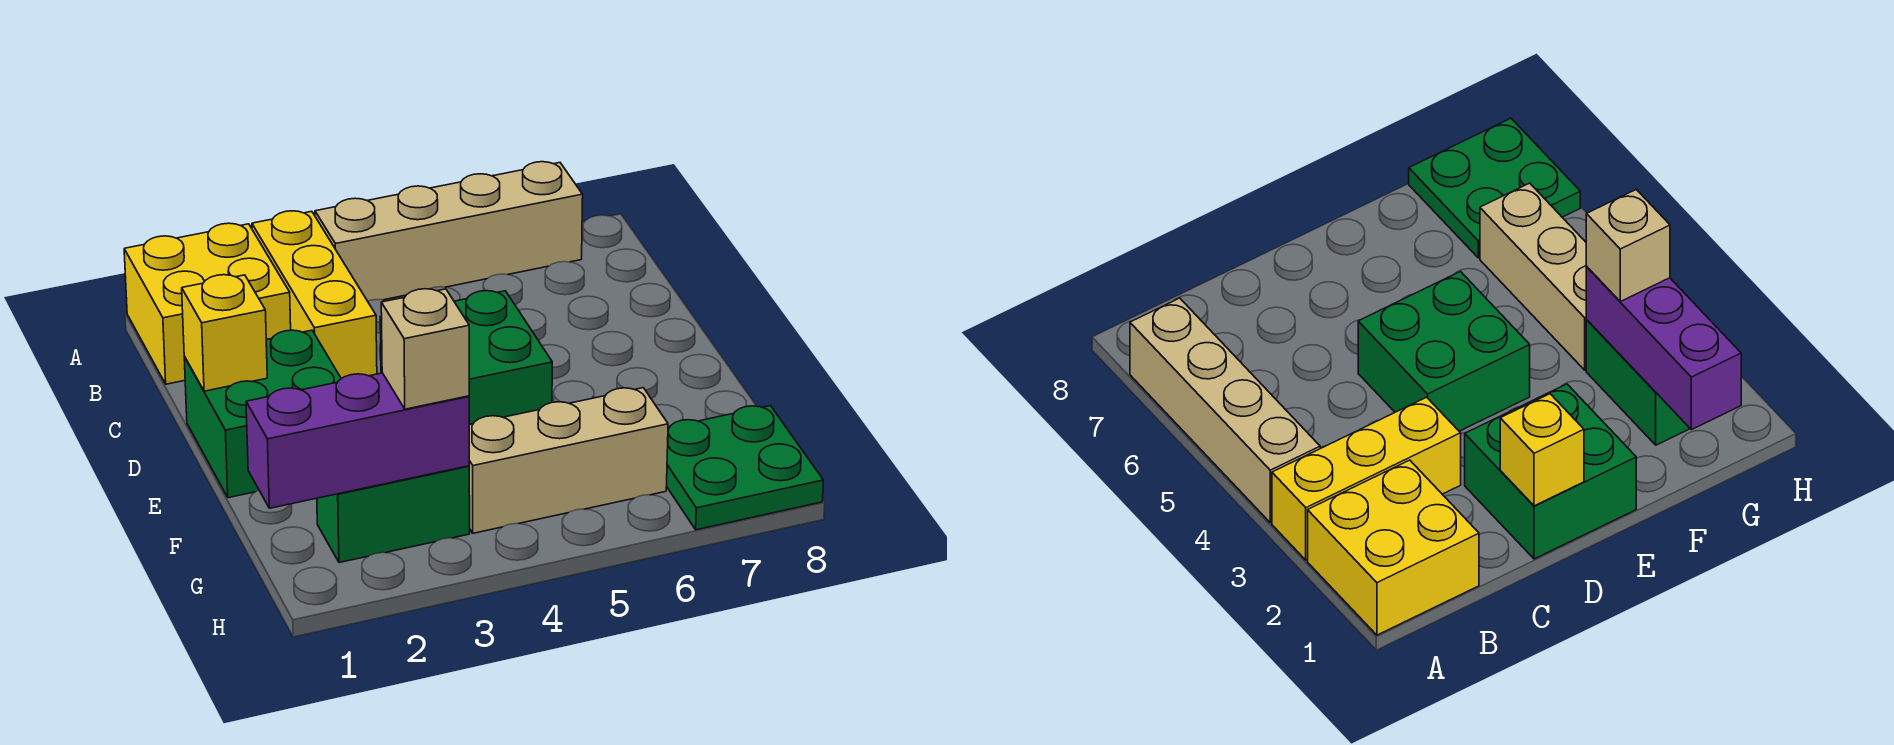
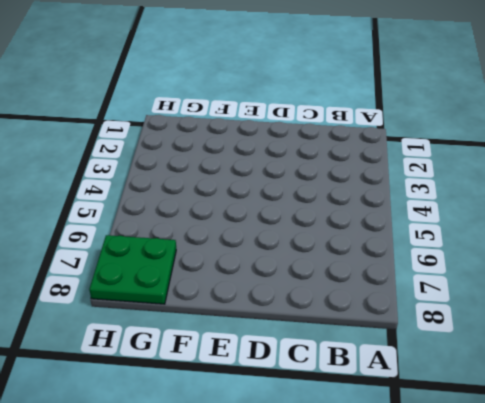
none -> yellow brick A1:B2 level 1
none -> yellow brick A3:C3 level 1

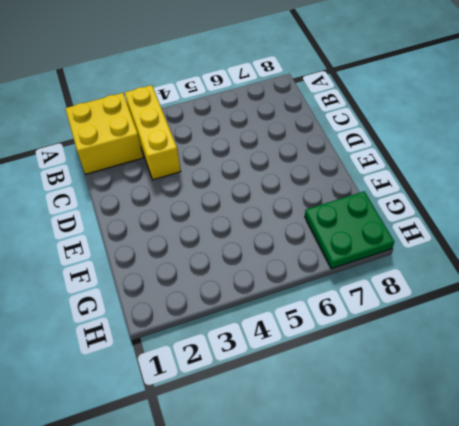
none -> tan brick A4:A7 level 1
none -> green brick D1:E2 level 1

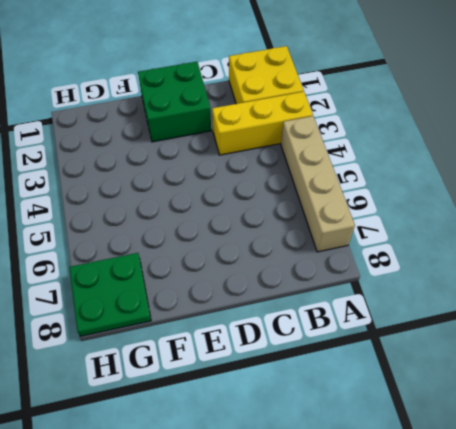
none -> green brick D4:E5 level 1
none -> green brick G2:G3 level 1

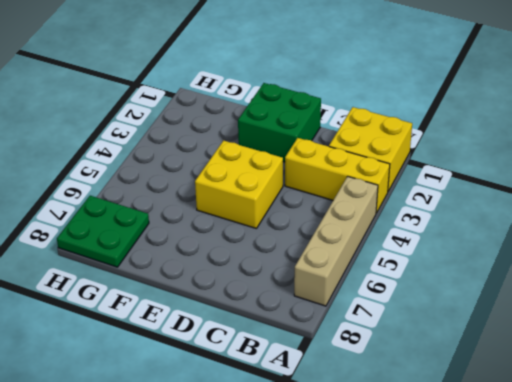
yellow brick D4:E5 level 1 -> green brick D4:E5 level 1
none -> green brick G2:G3 level 1
none -> tan brick G4:G6 level 1

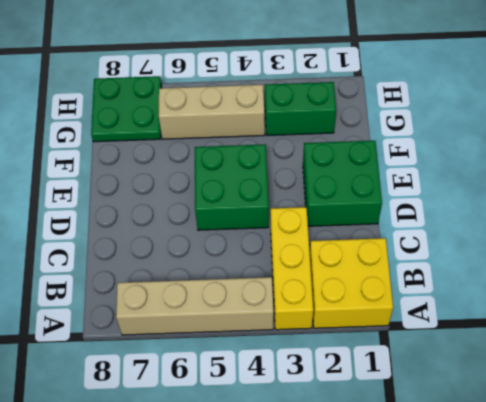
none -> yellow brick D1 level 2
none -> purple brick G1:G3 level 2

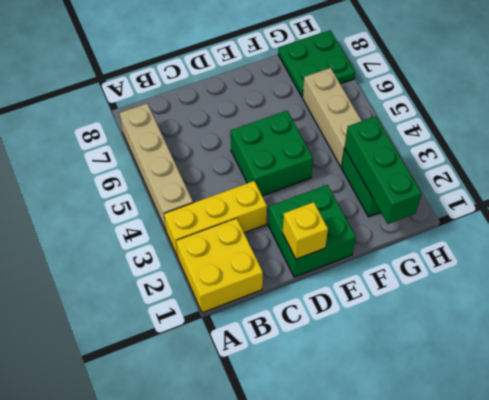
green brick G1:G3 level 2 -> purple brick G1:G3 level 2
none -> tan brick G3 level 3

